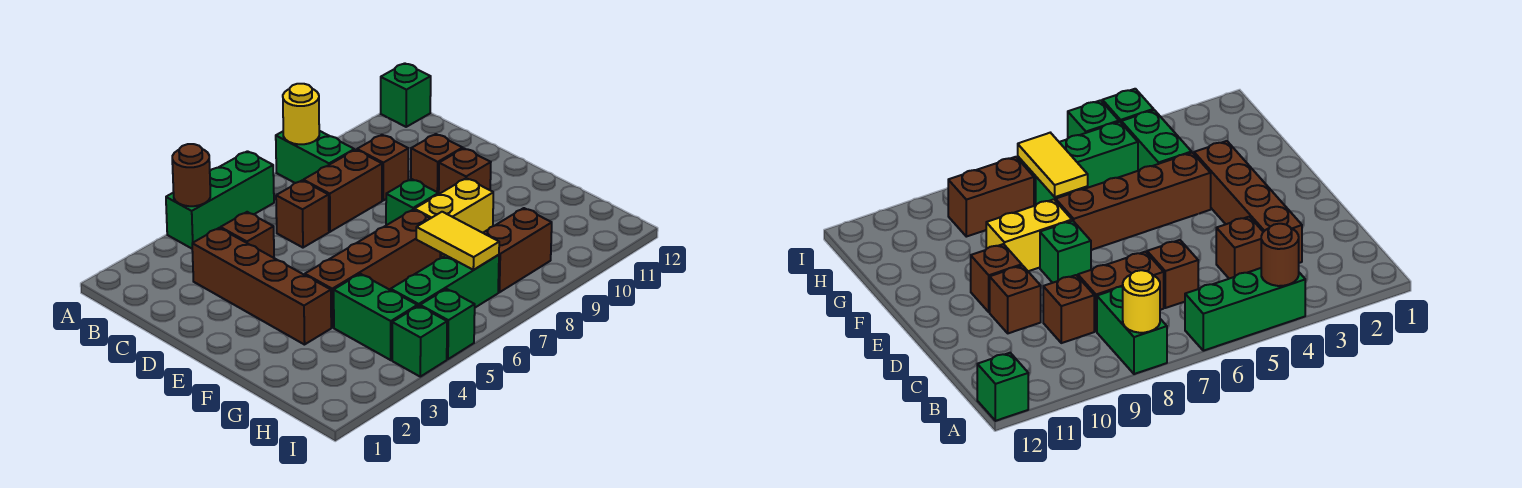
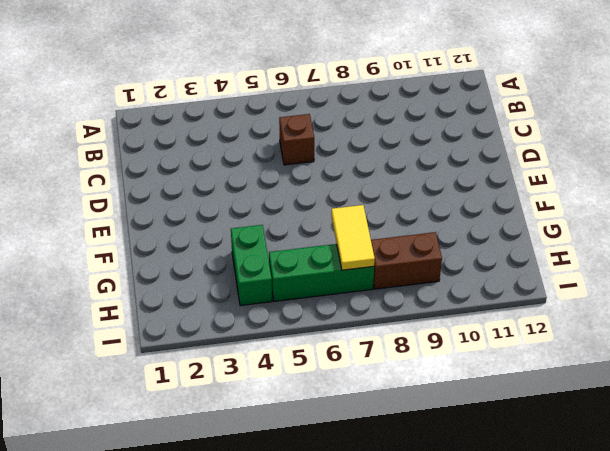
none -> green brick A4:A6 level 1
none -> green brick A8:B8 level 1
none -> green brick A12 level 1

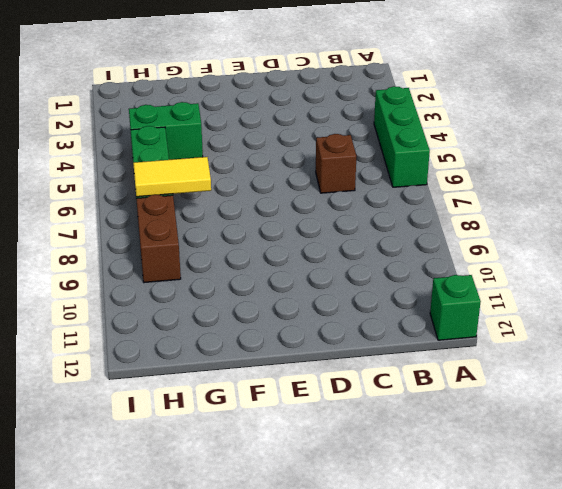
none -> green brick A8:B8 level 1
none -> brown brick C3:F3 level 1
none -> brown brick C4 level 1

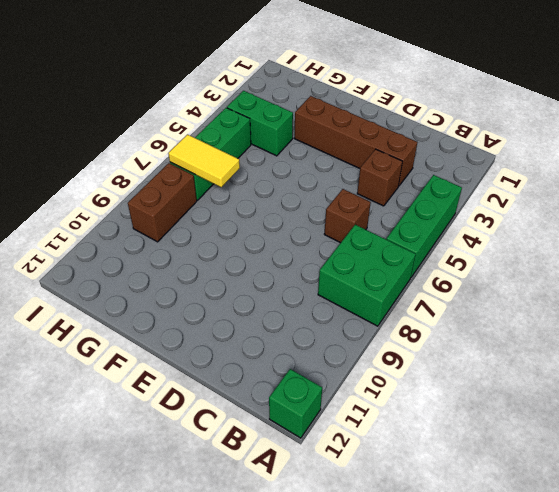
green brick A7:B8 level 1 -> green brick A8:B8 level 1
none -> brown brick C7:C8 level 1
none -> brown brick C9 level 1
none -> brown brick D10 level 1

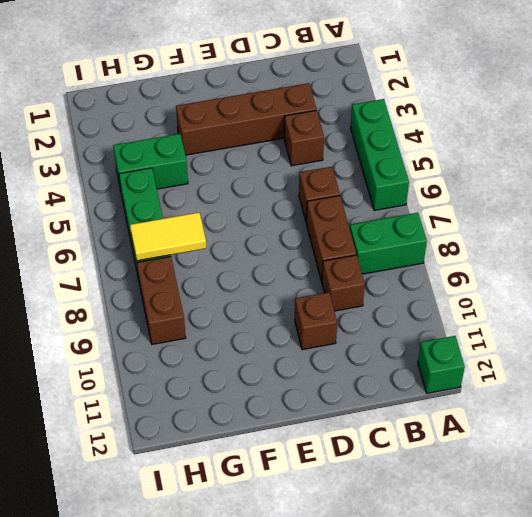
none -> green brick E8 level 1
none -> brown brick E10 level 1
none -> brown brick F4:F7 level 1

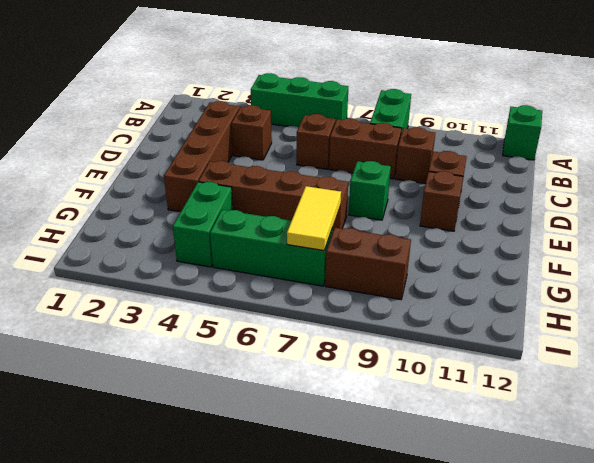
none -> yellow brick F8:F9 level 1
none -> green brick I4 level 1
none -> green brick I5 level 1

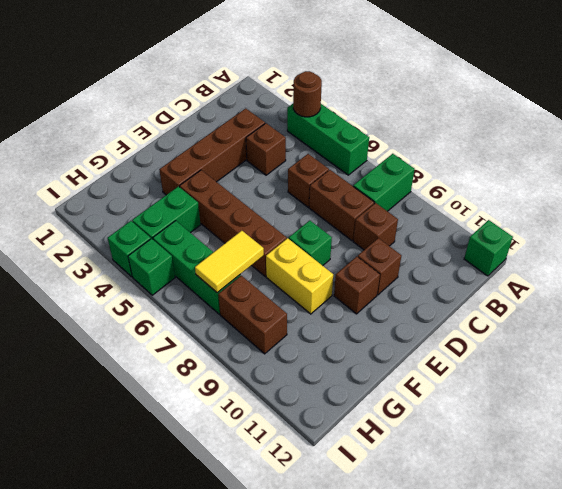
none -> yellow round brick A8 level 2

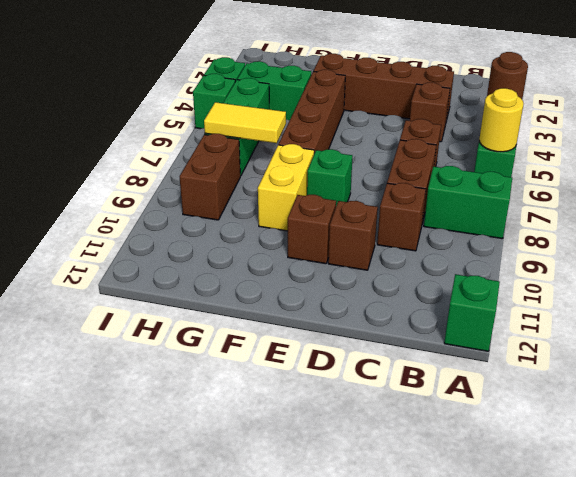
yellow round brick A6 level 2 -> yellow round brick A8 level 2

